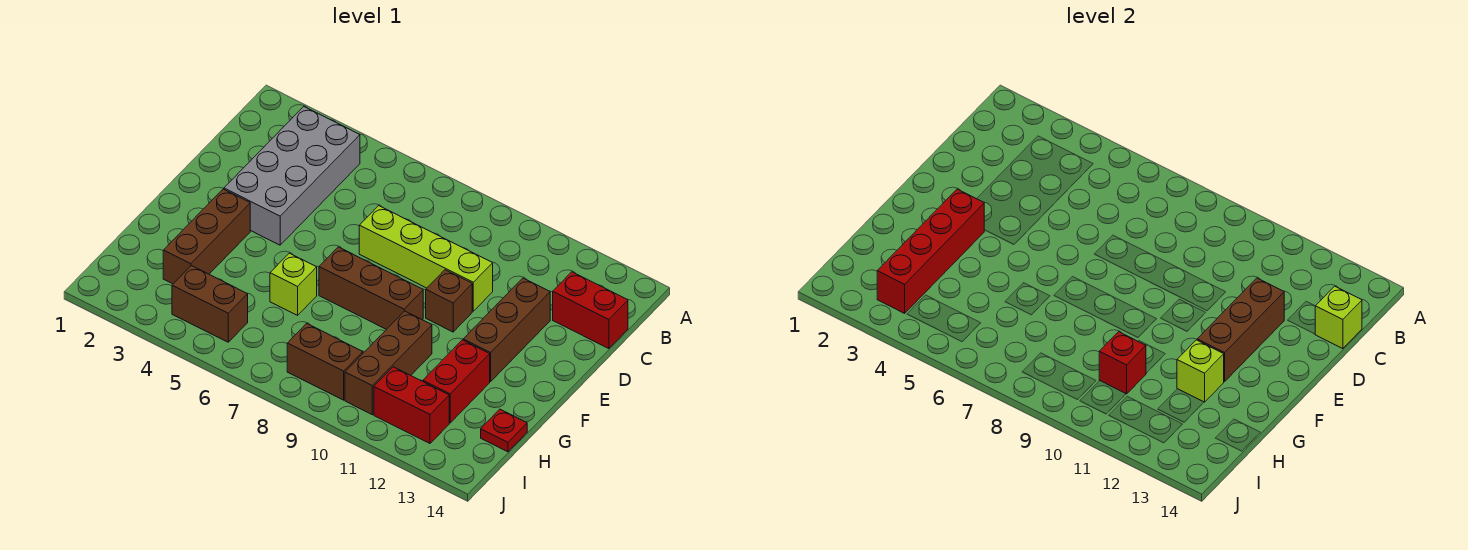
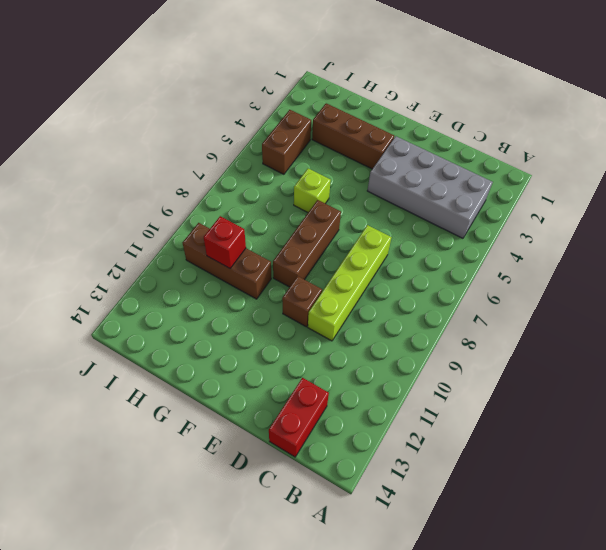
none -> brown brick D12:F12 level 1
none -> red brick G12:H12 level 1
none -> red plate H14 level 1

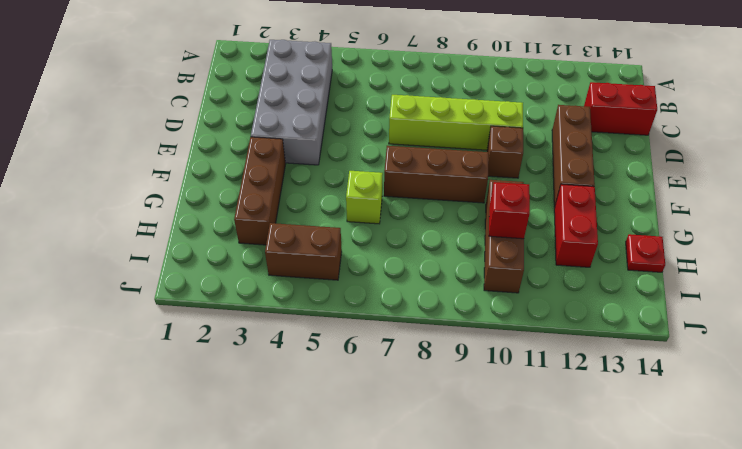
none -> brown brick I8:I9 level 1
none -> red brick I11:I12 level 1
none -> lime brick C14 level 2

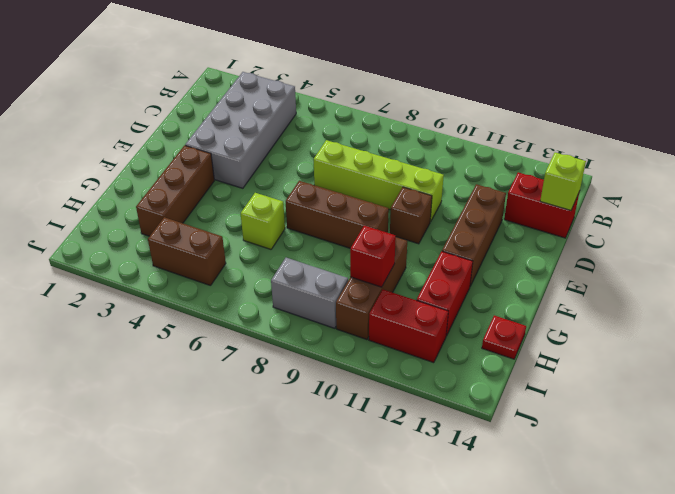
grey brick I8:I9 level 1 -> brown brick I8:I9 level 1
none -> brown brick D12:F12 level 2
none -> red brick F3:I3 level 2
none -> lime brick G12 level 2

